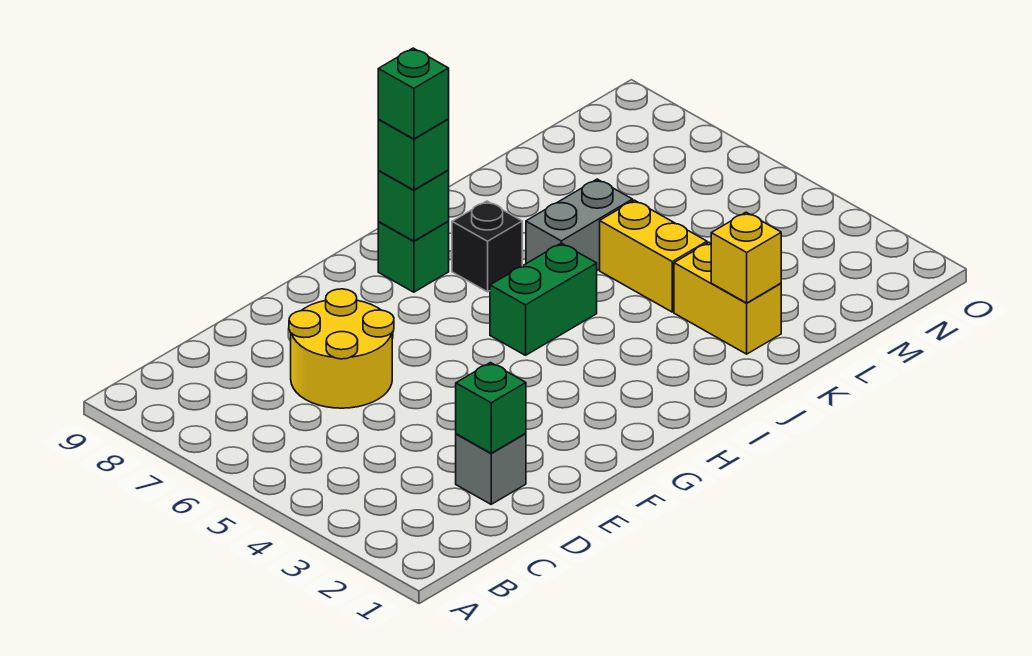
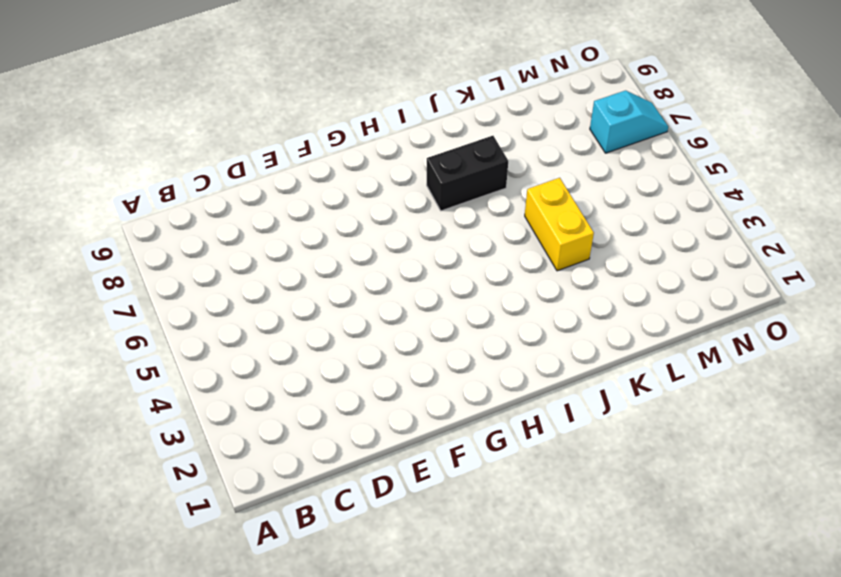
black brick I7:J7 level 1 -> black brick I7 level 1
cyan slope N7:O7 level 1 top N -> none
none -> grey brick D2 level 1
none -> yellow round brick D6:E7 level 1
none -> green brick H5:I5 level 1

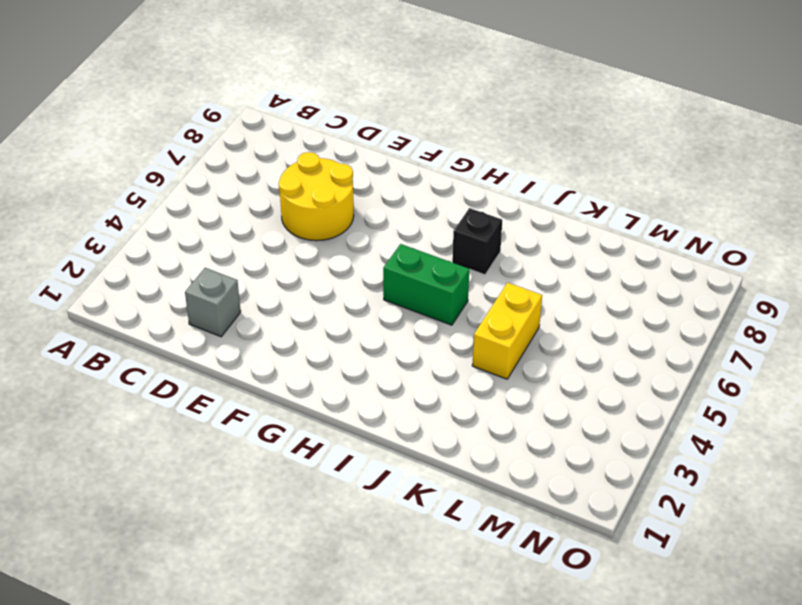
none -> green brick H8 level 1
none -> grey brick J6:K6 level 1
none -> yellow brick K2:K3 level 1

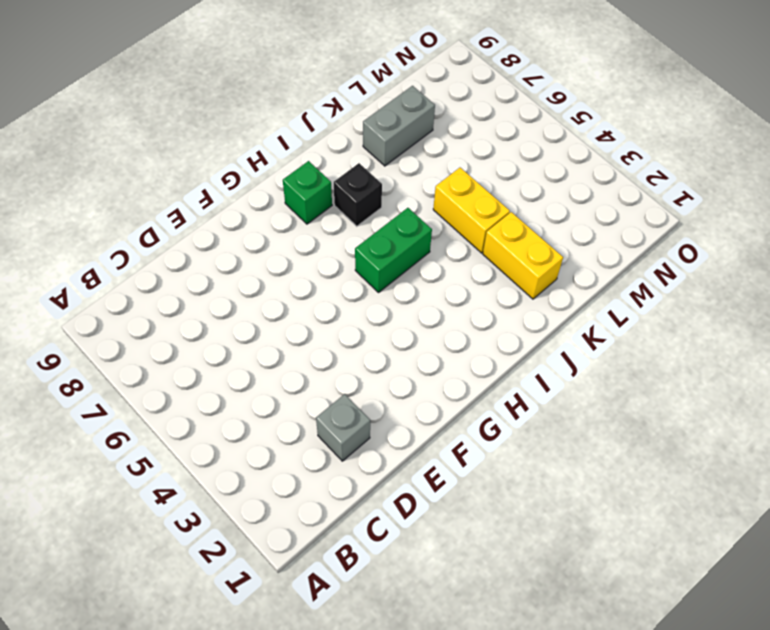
grey brick K8:L8 level 1 -> grey brick J6:K6 level 1
none -> yellow round brick D6:E7 level 1
none -> green brick D2 level 2
none -> green brick H8 level 2

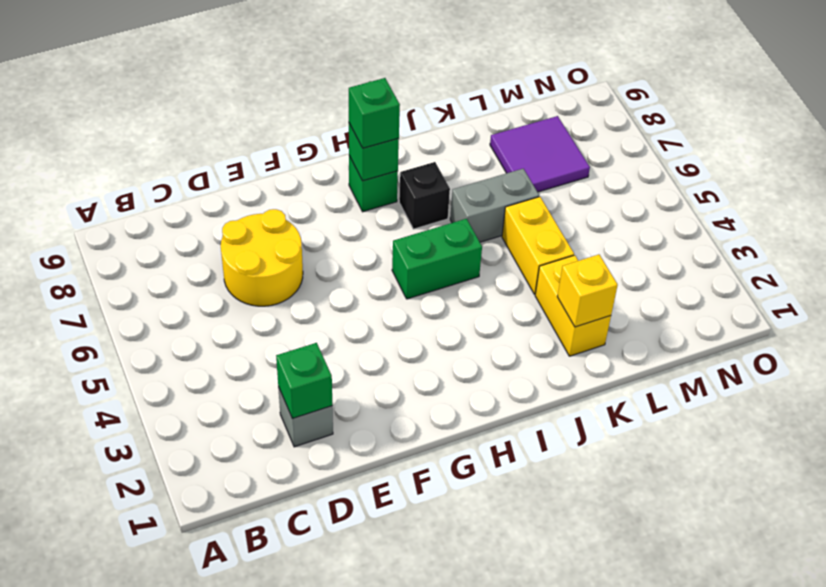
purple tile L7:M8 level 1 -> none
none -> green brick H8 level 4

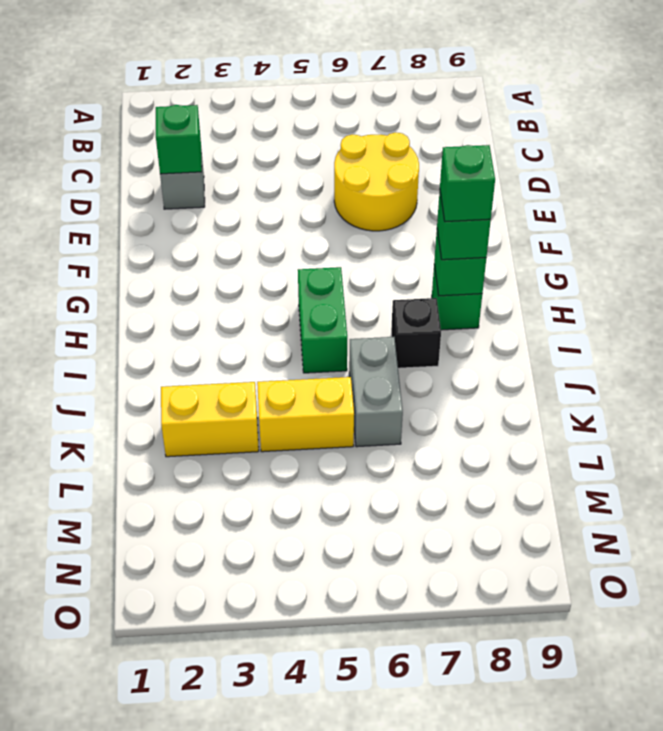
none -> yellow brick K2 level 2

